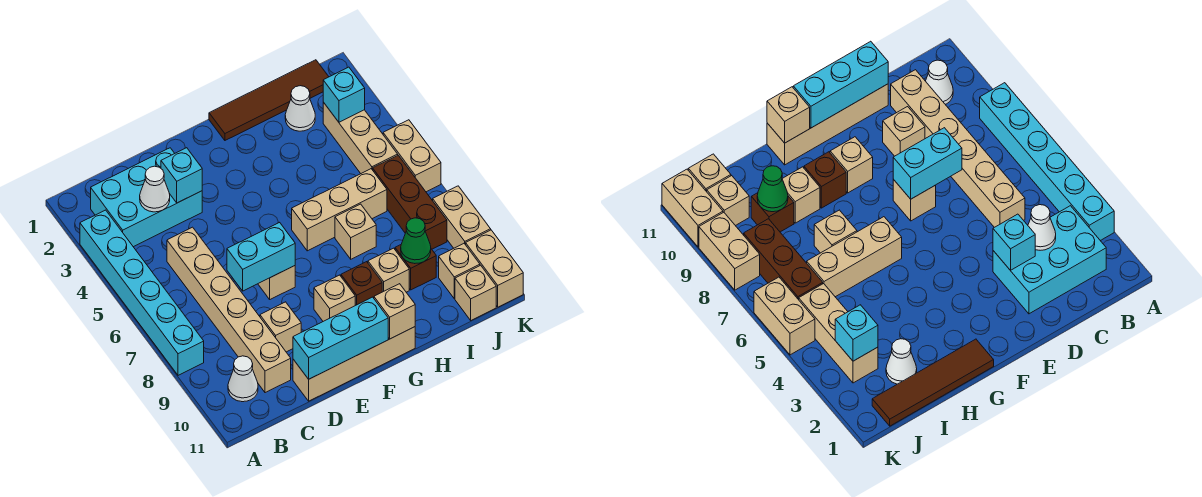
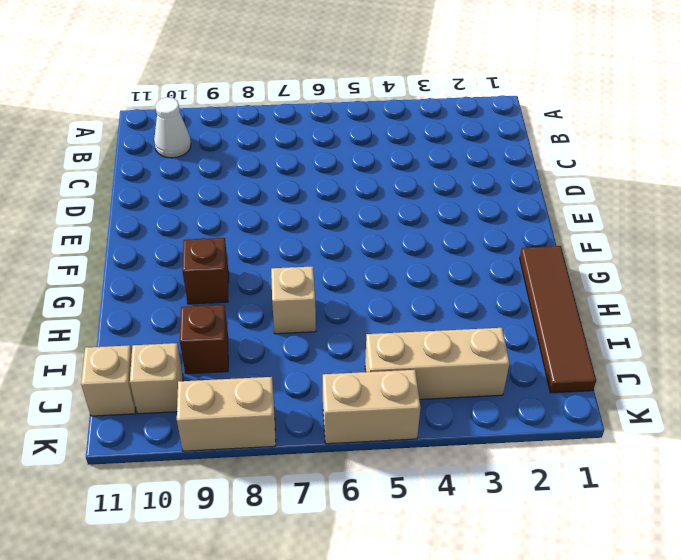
none -> cyan brick A3:A8 level 1
none -> cyan brick B2:D3 level 1
none -> tan brick C5:C10 level 1

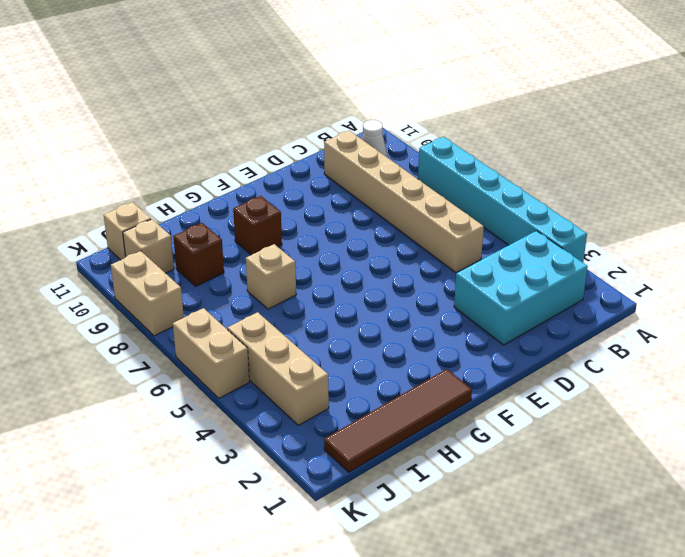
none -> tan brick D9 level 1
none -> tan brick D11:G11 level 1
none -> tan brick E7 level 1

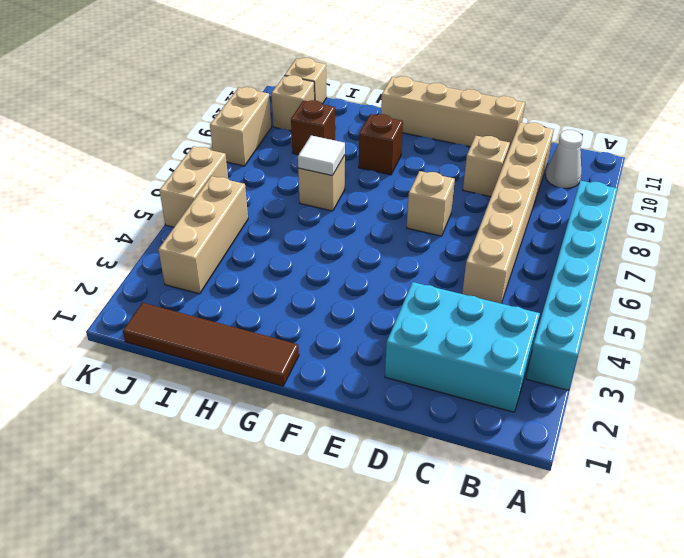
white tile H7 level 2 -> none
none -> tan brick F9 level 1
none -> tan brick G6:I6 level 1
none -> tan brick H9 level 1

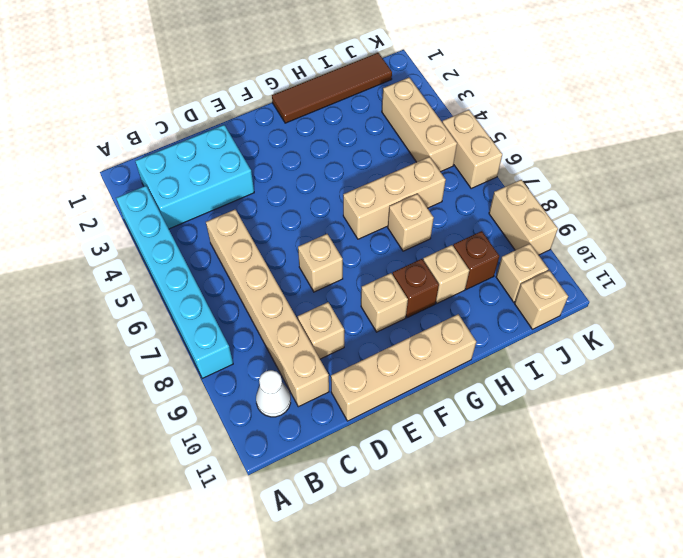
none -> white cone I2 level 1
none -> brown brick J6:J8 level 1
none -> tan brick K10:K11 level 1

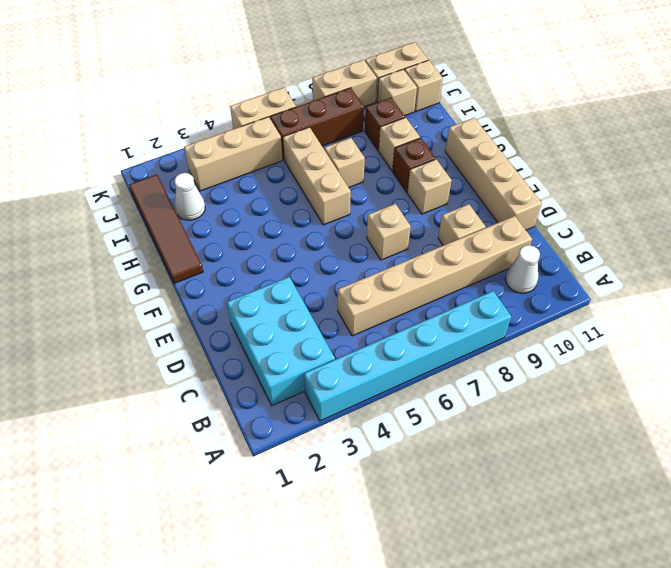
none -> white cone C3 level 2
none -> cyan brick D3 level 2
none -> cyan brick D7:E7 level 2

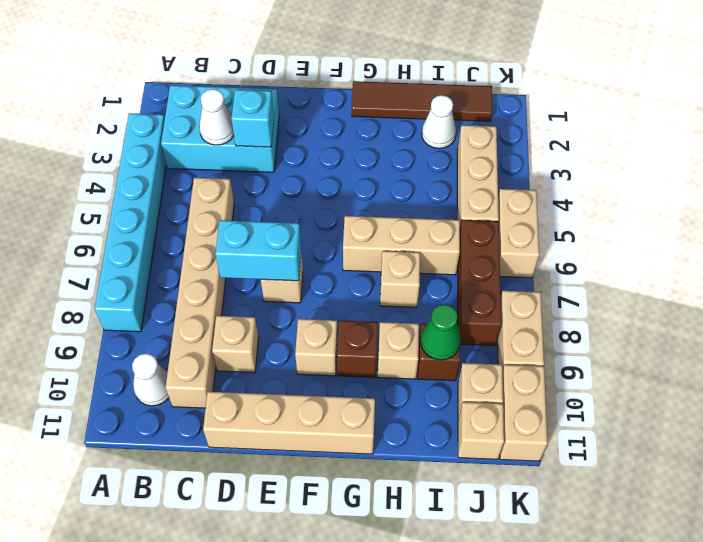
none -> cyan brick D11:F11 level 2
none -> tan brick G11 level 2
none -> cyan brick J3 level 2

